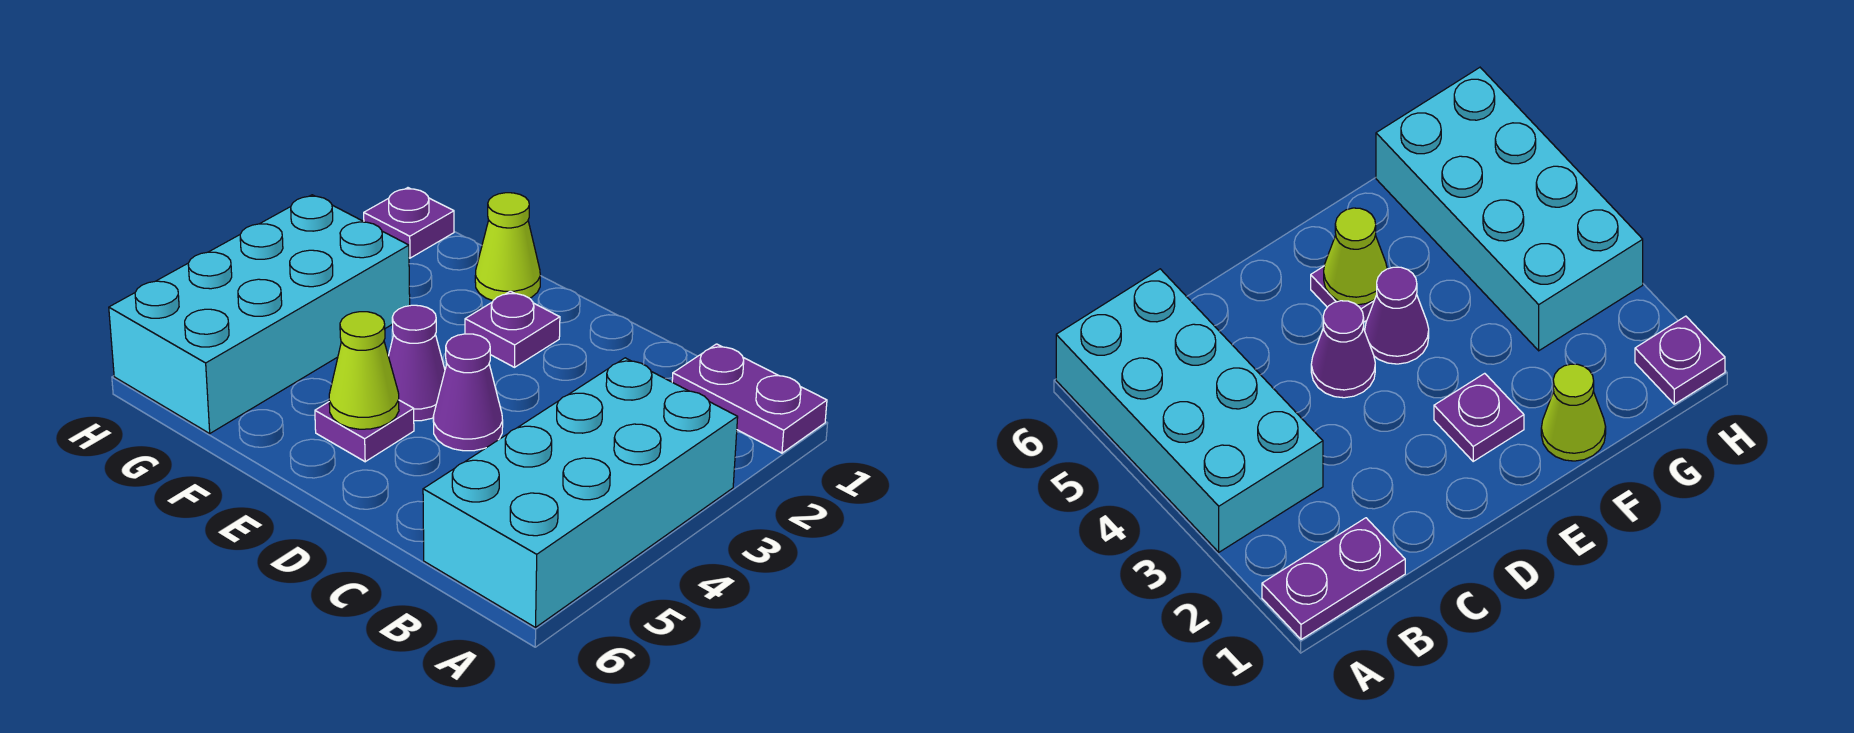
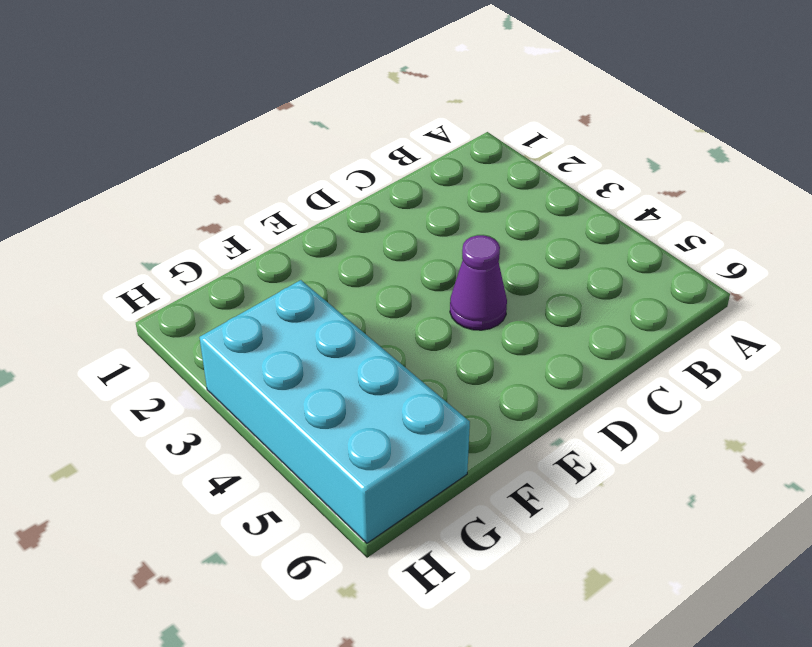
none -> purple plate A1:B1 level 1
none -> cyan brick A3:B6 level 1

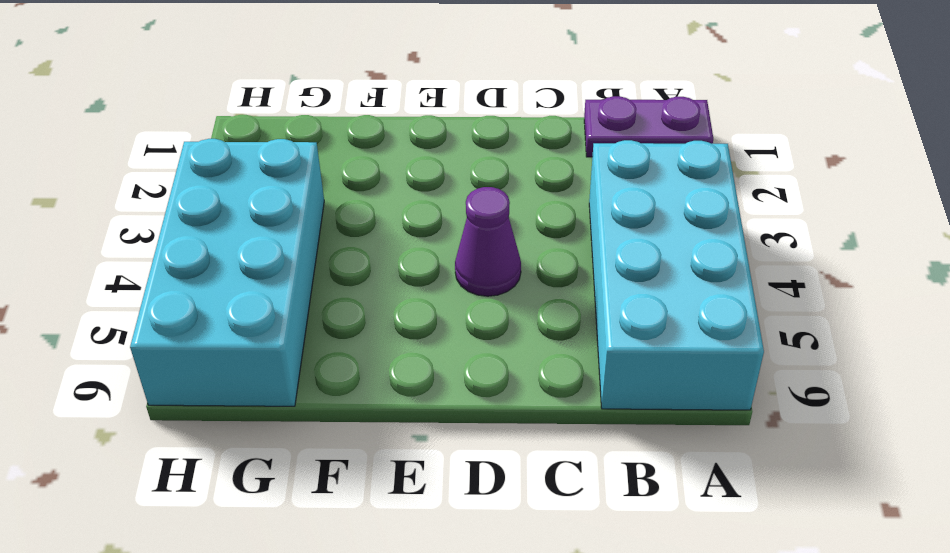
none -> purple plate E2 level 1
none -> purple cone E4 level 1

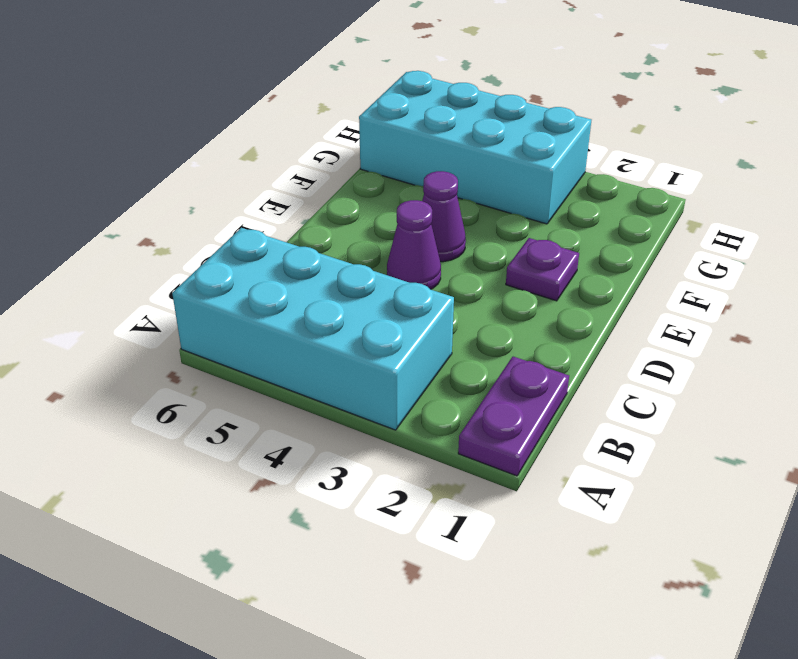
none -> purple plate E5 level 1
none -> lime cone F1 level 1

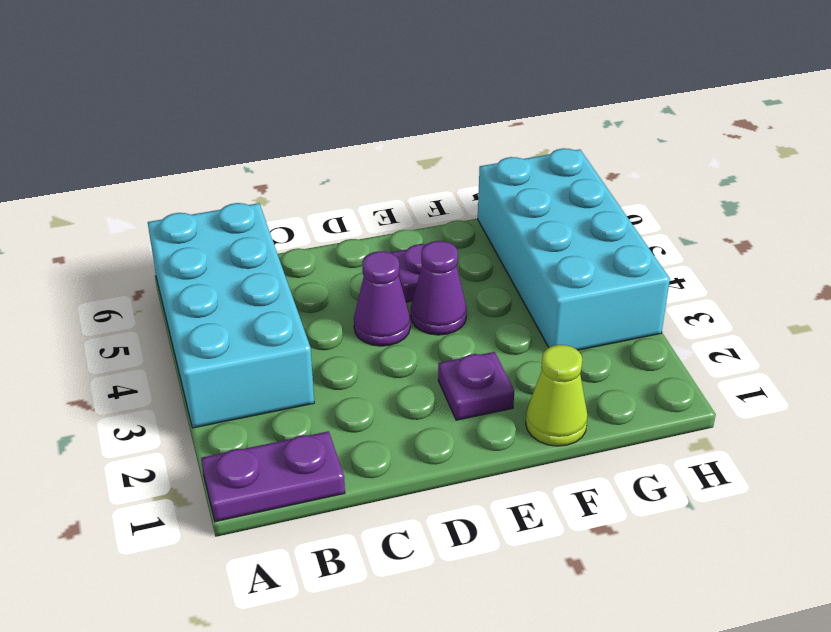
none -> purple plate H1 level 1
none -> lime cone E5 level 2

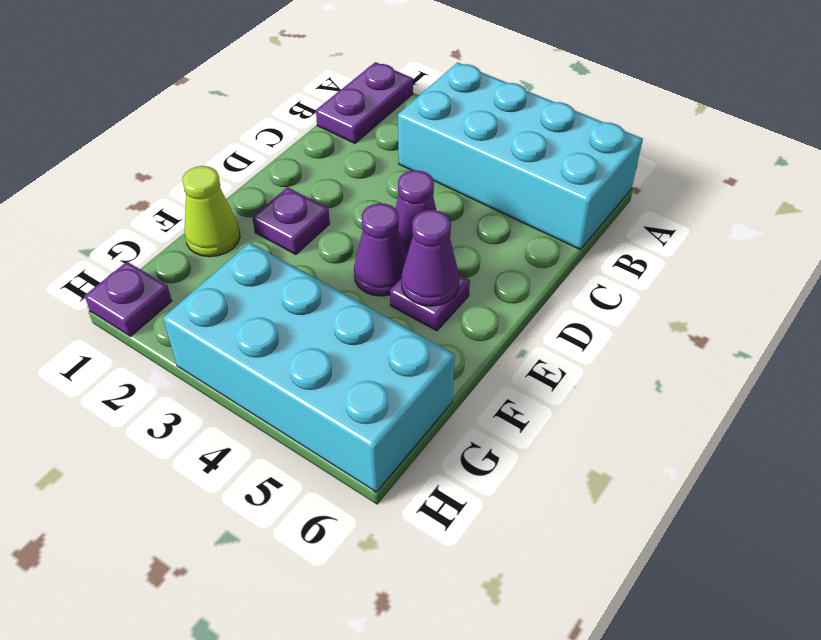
purple cone E5 level 2 -> lime cone E5 level 2

